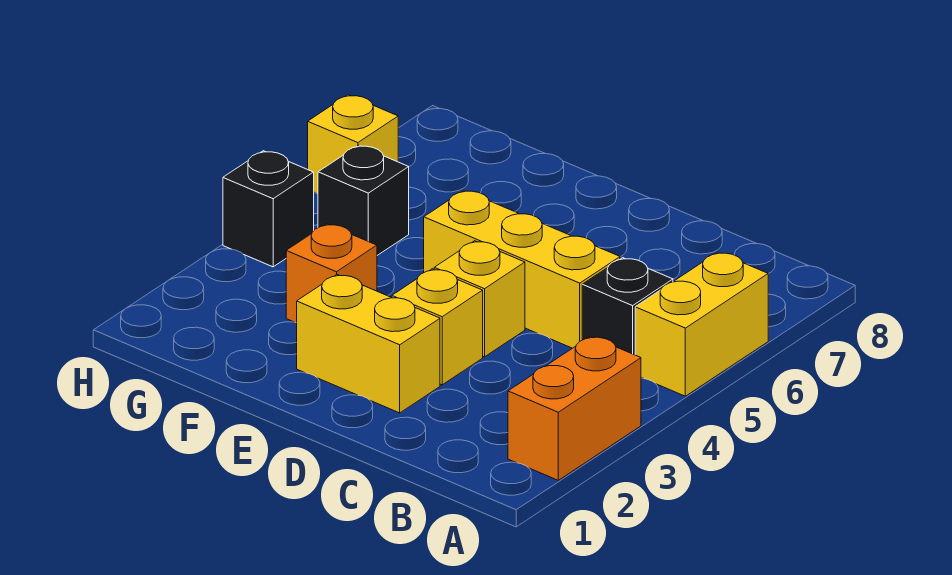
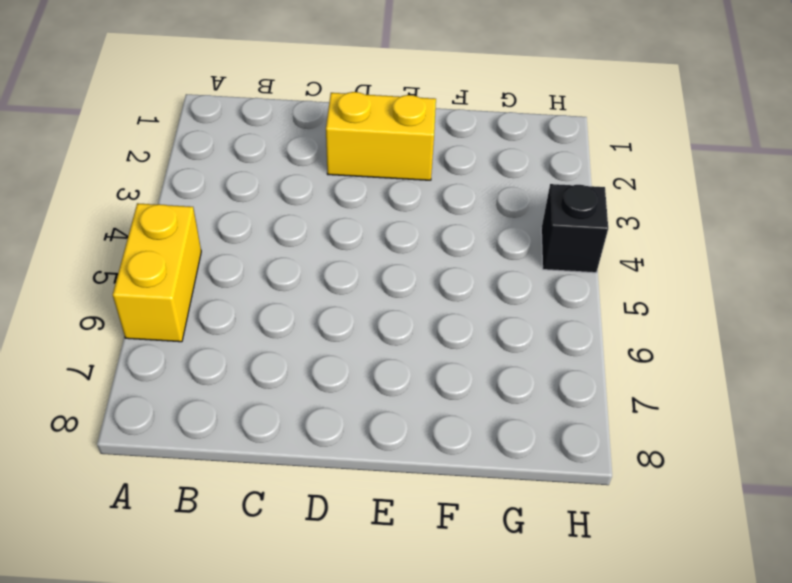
none -> orange brick A2:A3 level 1
none -> black brick B5 level 1

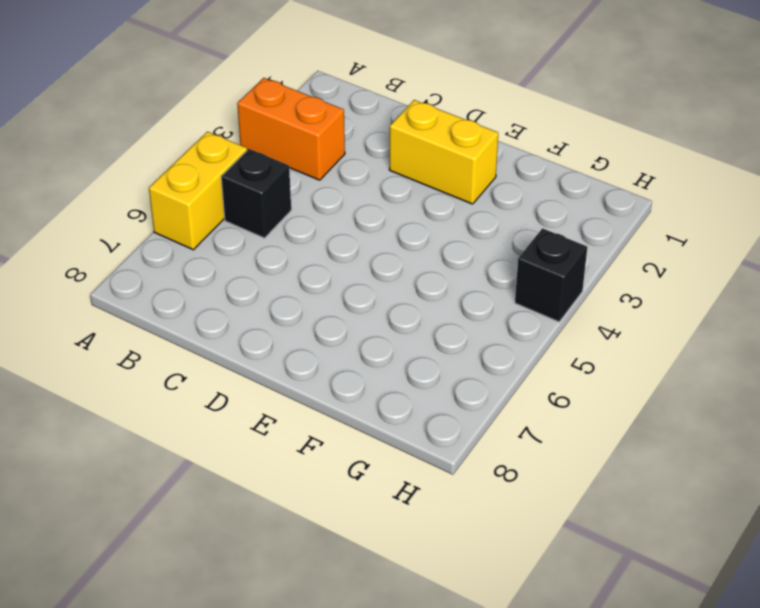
orange brick A3:B3 level 1 -> orange brick A2:A3 level 1
none -> yellow brick C5:E5 level 1
none -> yellow brick D3 level 1

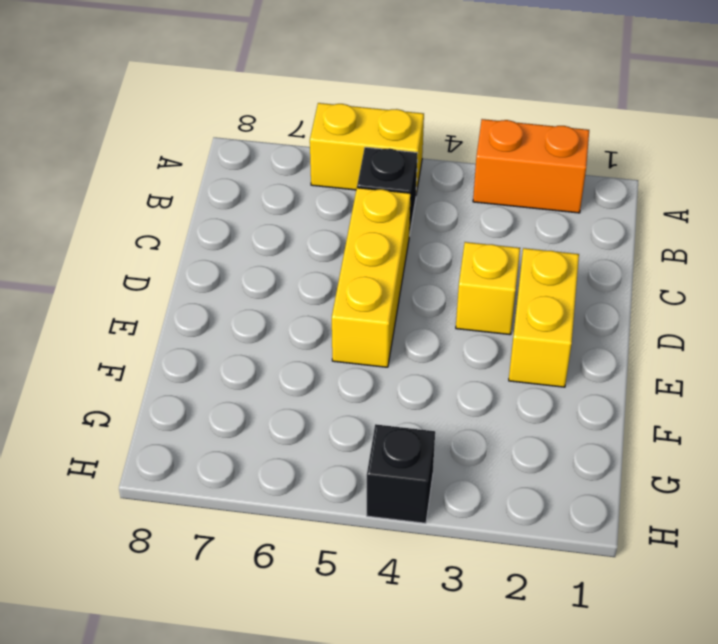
none -> yellow brick D4 level 1
none -> orange brick F3 level 1

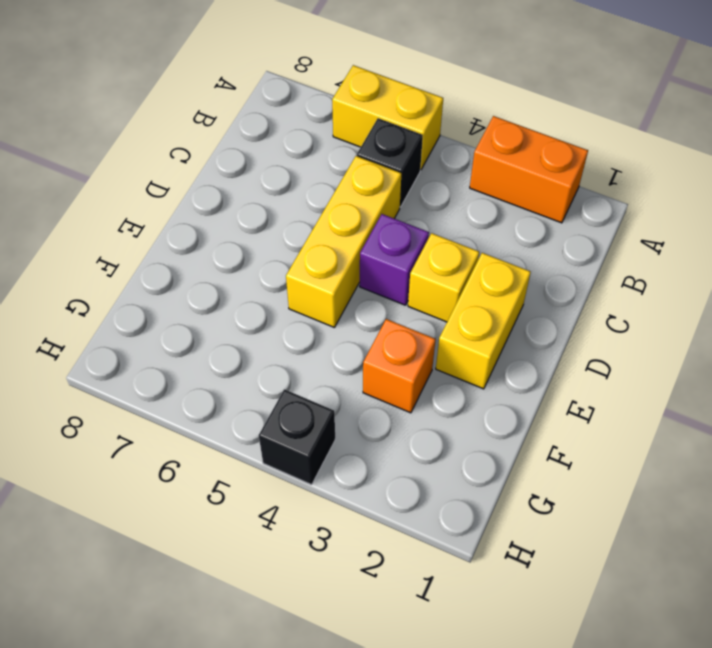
purple brick D4 level 1 -> yellow brick D4 level 1
none -> black brick G5 level 1
none -> yellow brick H6 level 1

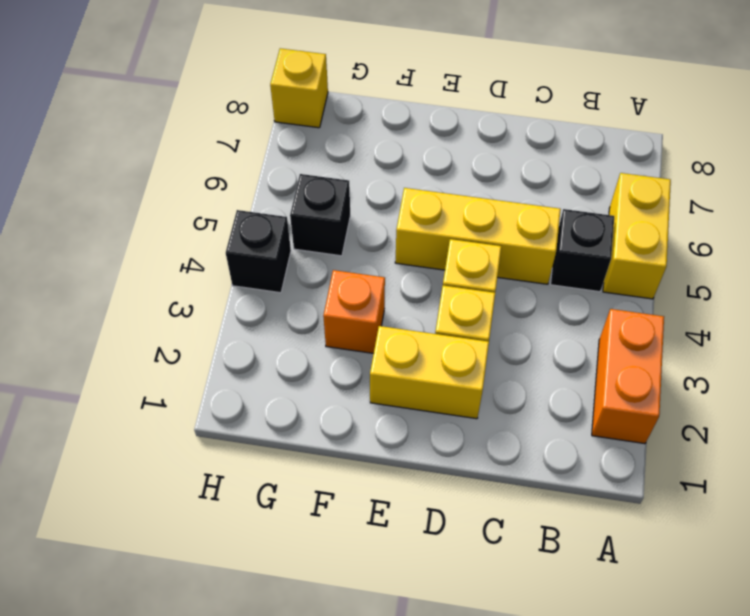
yellow brick H8 level 1 -> yellow brick H6 level 1

